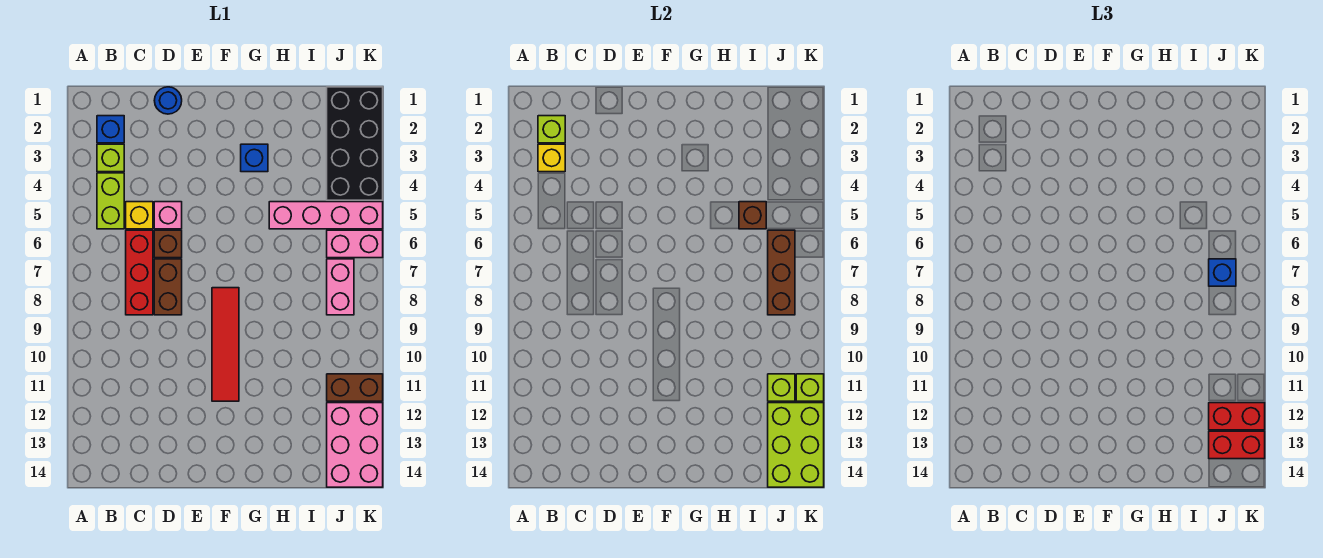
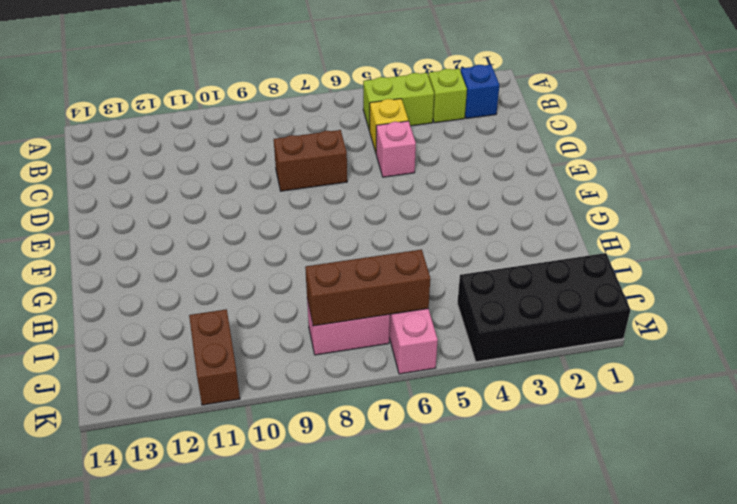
none -> red brick C6:C8 level 1
none -> blue round brick D1 level 1
none -> brown brick D6 level 1

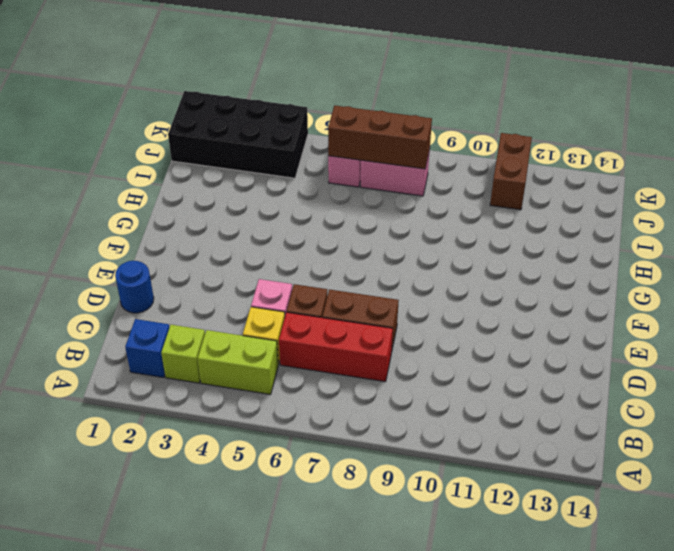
none -> red tile F8:F11 level 1
none -> blue brick G3 level 1
none -> pink brick H5:K5 level 1

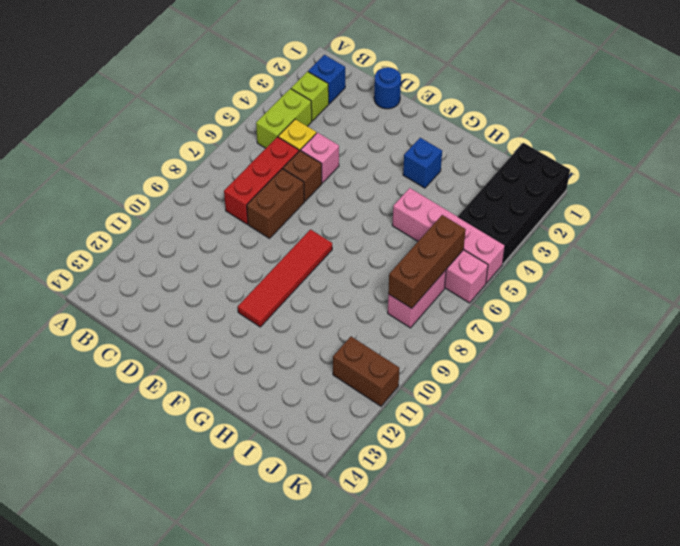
none -> pink brick J12:K14 level 1
none -> lime brick B2 level 2
none -> yellow brick B3 level 2

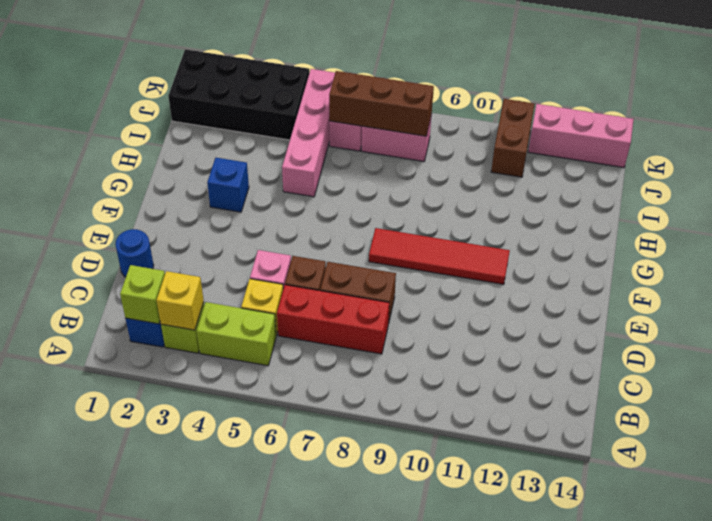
pink brick K12:K14 level 1 -> pink brick J12:K14 level 1
none -> brown brick I5 level 2
none -> lime brick J11 level 2
none -> lime brick J12:K14 level 2

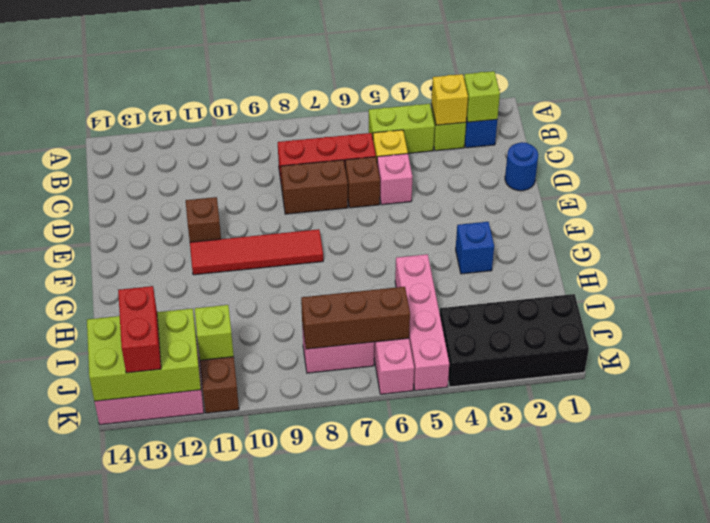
brown brick E11 level 1 -> brown brick I5 level 2
none -> lime brick K11 level 2
none -> blue brick J7 level 3
none -> red brick J12:K12 level 3

